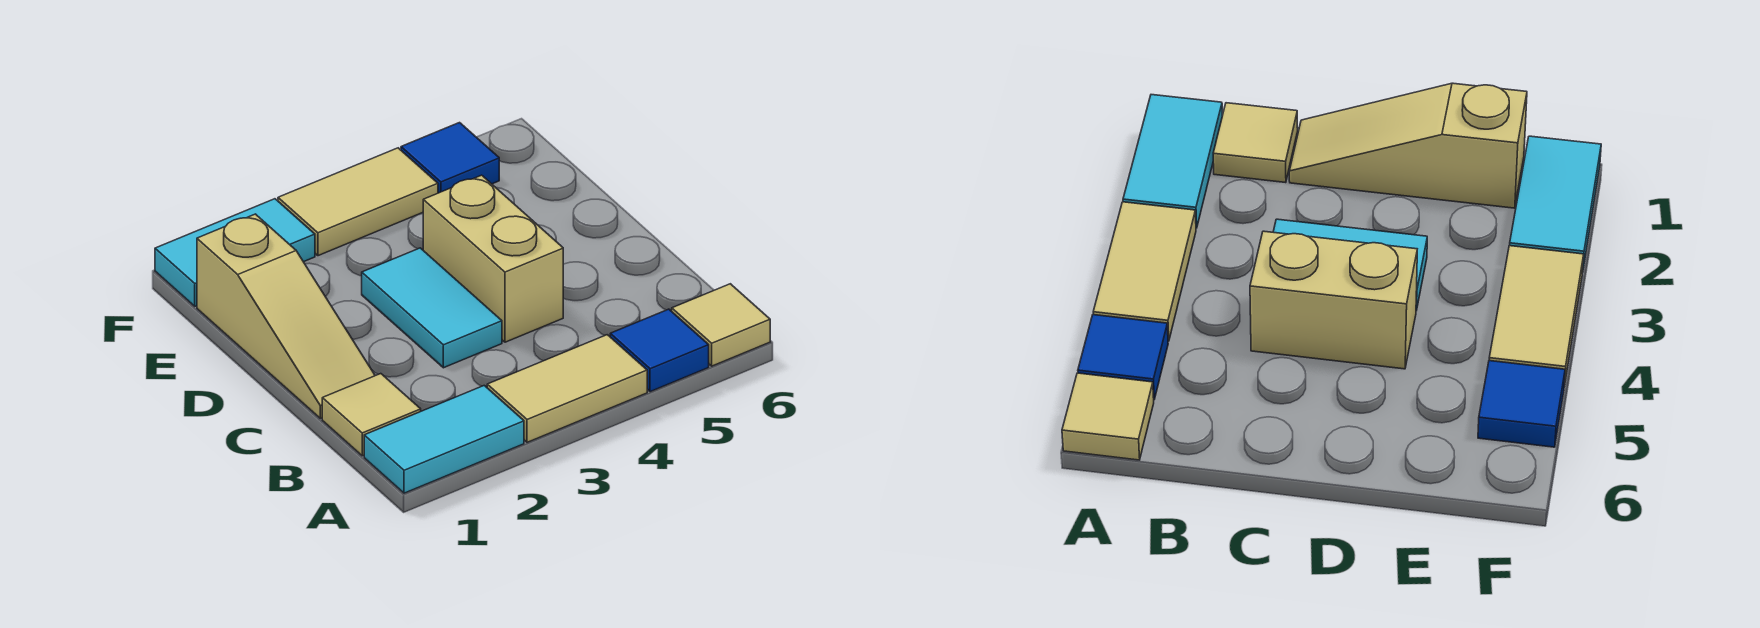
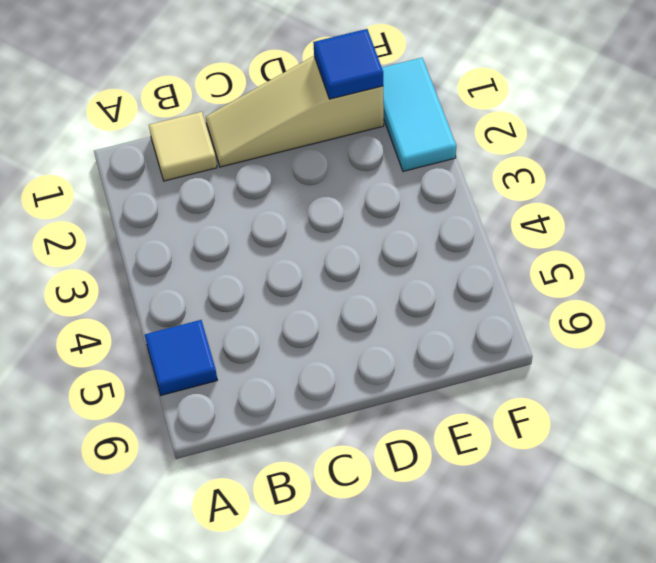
blue tile E1 level 2 -> blue tile F5 level 1
none -> cyan tile A1:A2 level 1
none -> tan tile A3:A4 level 1

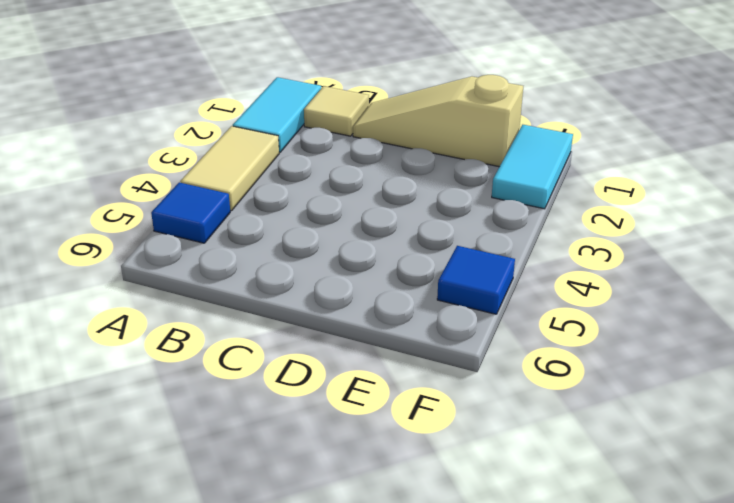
none -> tan tile A6 level 1
none -> cyan tile C3:D3 level 1

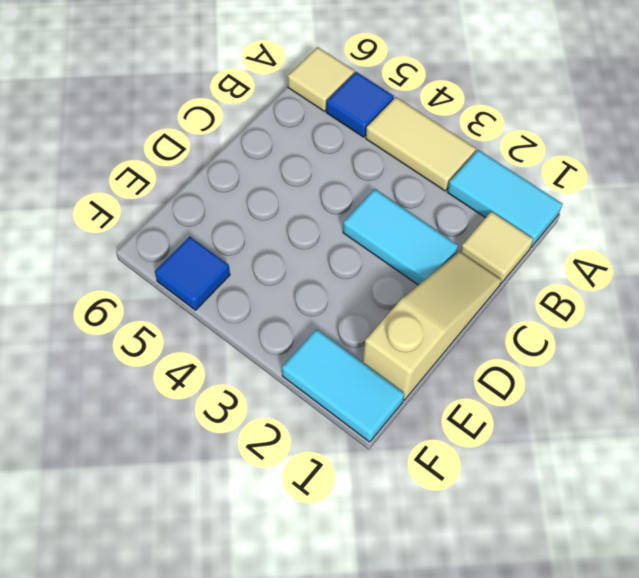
cyan tile C2:C3 level 1 -> cyan tile C3:D3 level 1
none -> tan brick C4:D4 level 1
none -> tan tile F3:F4 level 1

